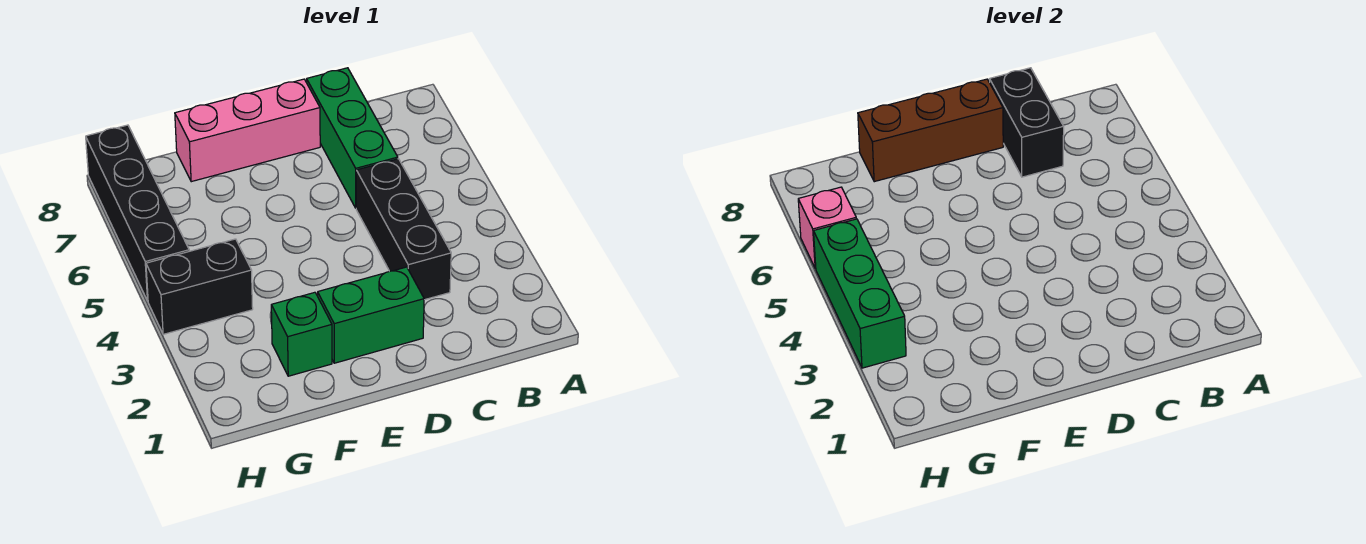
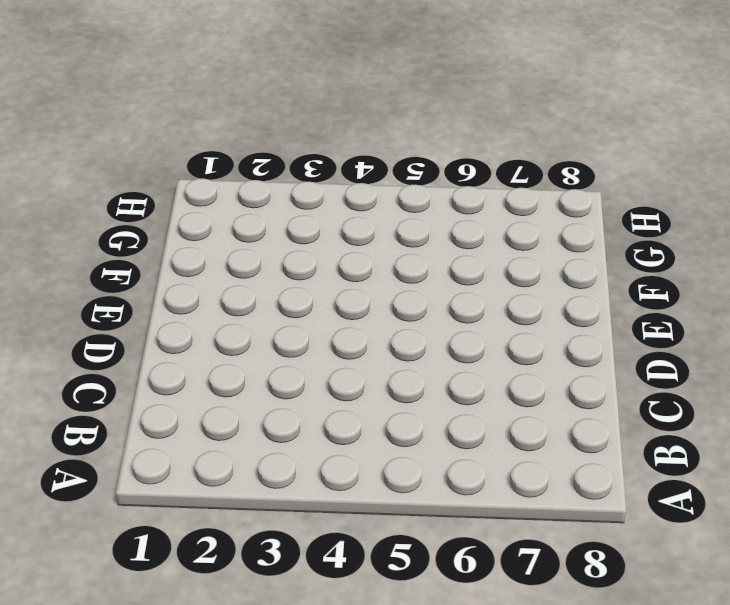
none -> black brick C3:C5 level 1
none -> green brick C6:C8 level 1

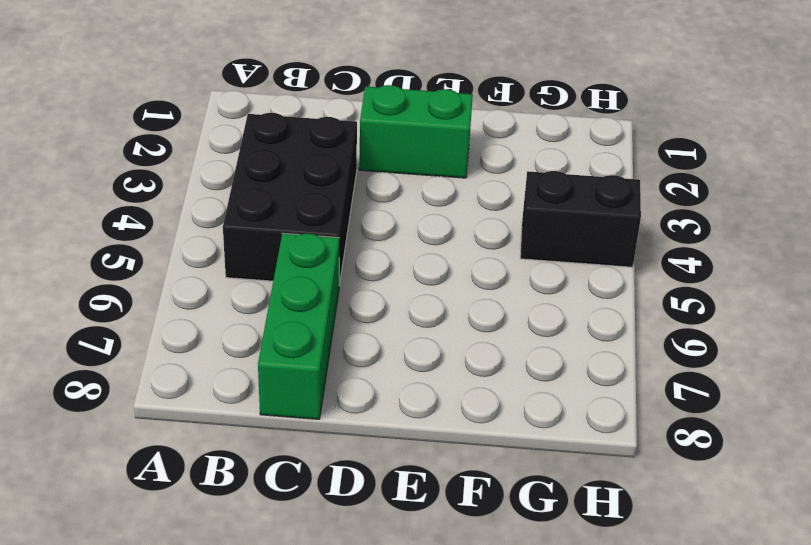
black brick B3:C5 level 1 -> black brick C3:C5 level 1
none -> pink brick D8:F8 level 1
none -> green brick F2 level 1

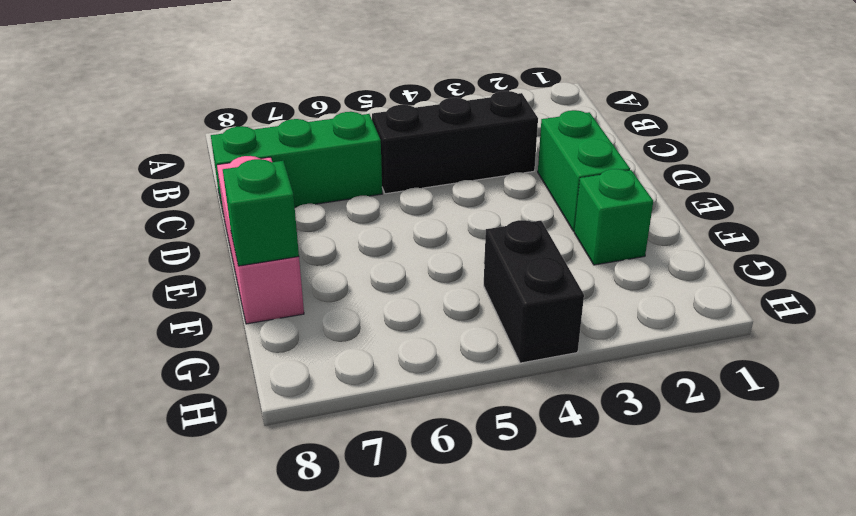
green brick F8 level 2 -> brown brick D8:F8 level 2
none -> black brick H5:H8 level 1
none -> black brick C7:C8 level 2

